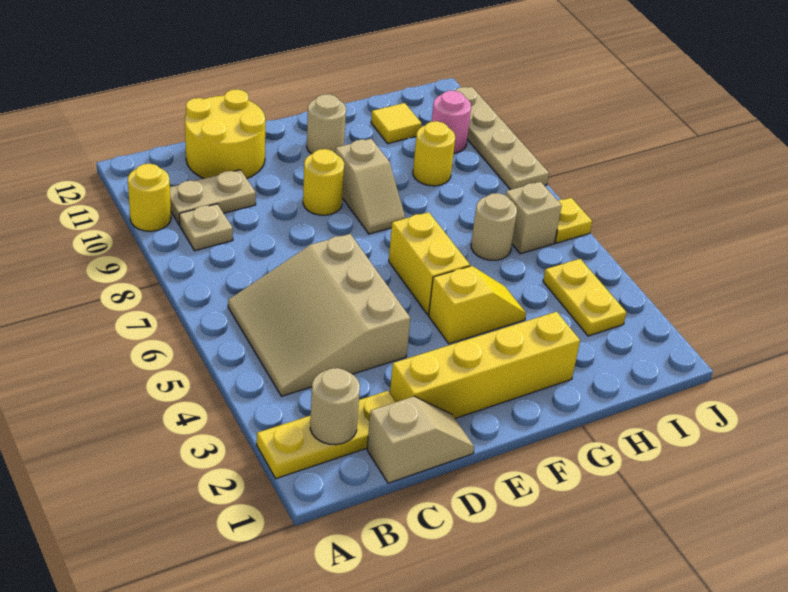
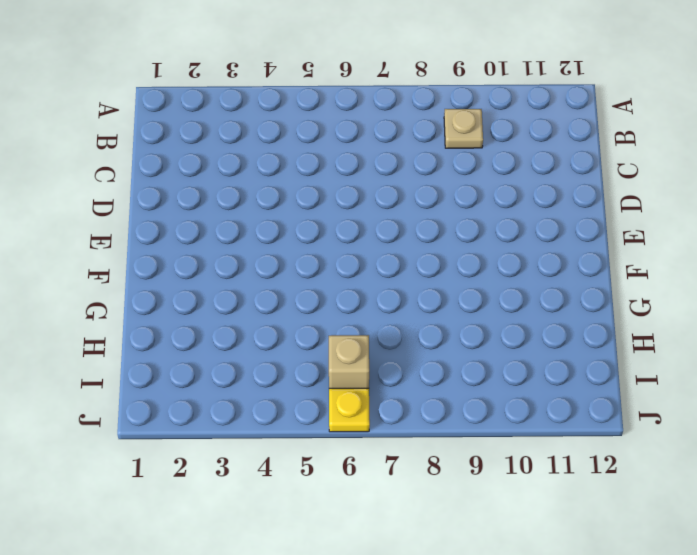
none -> yellow plate A2:C2 level 1
none -> yellow round brick A10 level 1
none -> tan slope B4:D6 level 1 top D

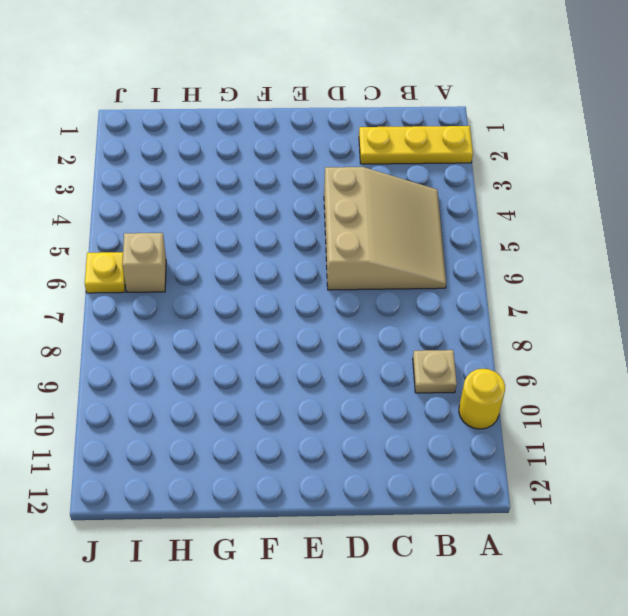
none -> tan plate B10:C10 level 1
none -> tan slope C1:D1 level 1 top C
none -> yellow round brick C11:D12 level 1

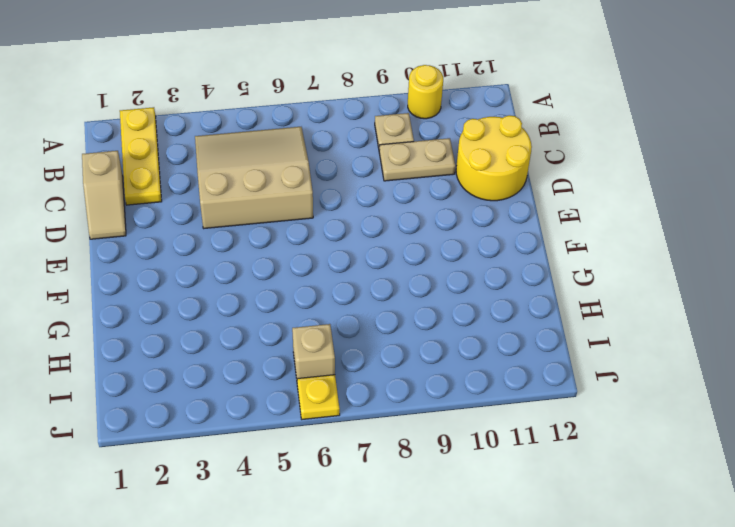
tan plate C9:C10 level 1 -> tan plate B10:C10 level 1
none -> yellow brick D2:G2 level 1
none -> yellow round brick E9 level 1
none -> yellow slope F4:G4 level 1 top F

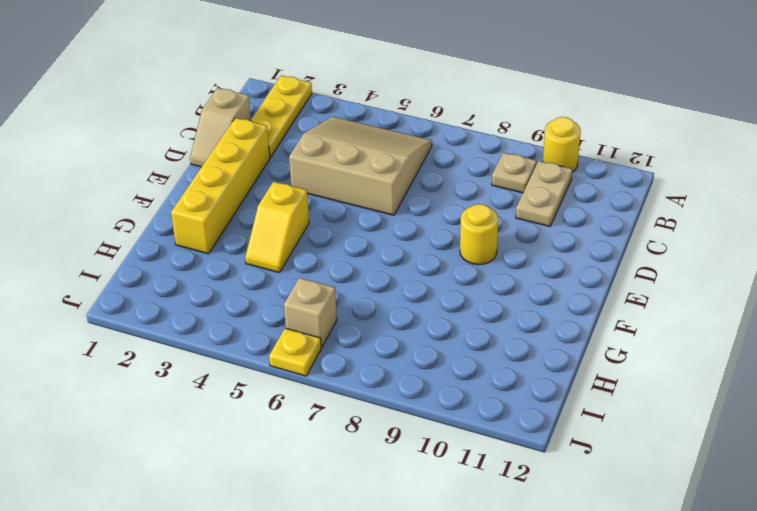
none -> yellow round brick C11:D12 level 1
none -> yellow brick F5:F6 level 1
none -> tan slope F8:F9 level 1 top 9

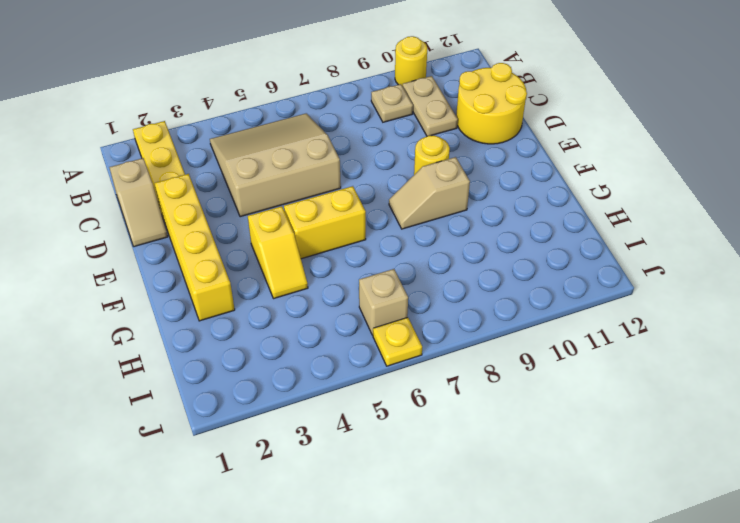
none -> tan round brick F11 level 1
none -> tan round brick H6 level 1
none -> yellow round brick H9 level 1

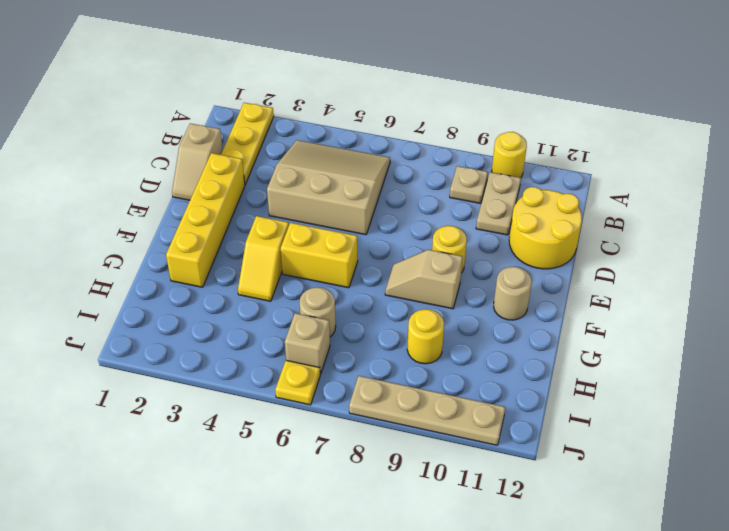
none -> yellow tile H11 level 1
none -> yellow plate I3:I4 level 1
none -> pink round brick I10 level 1

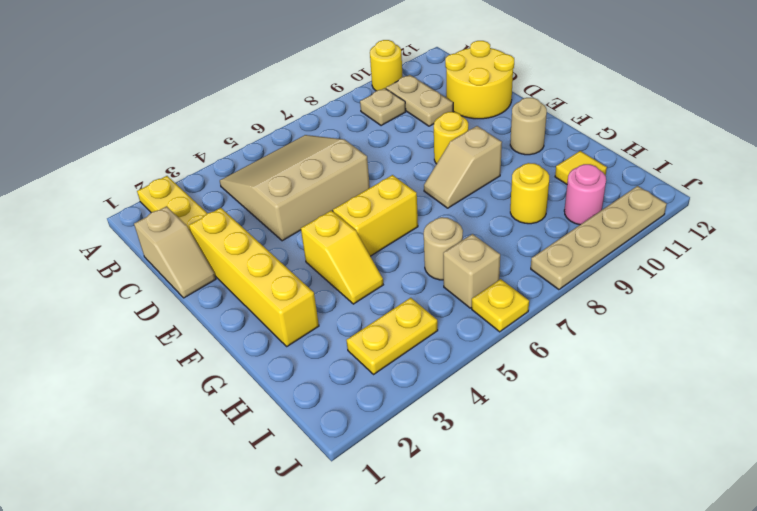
none -> tan round brick B2 level 2

